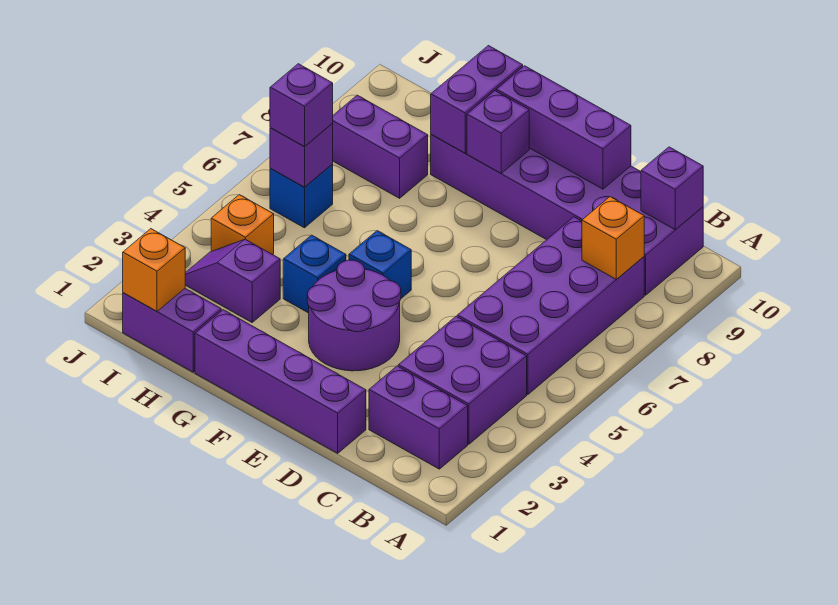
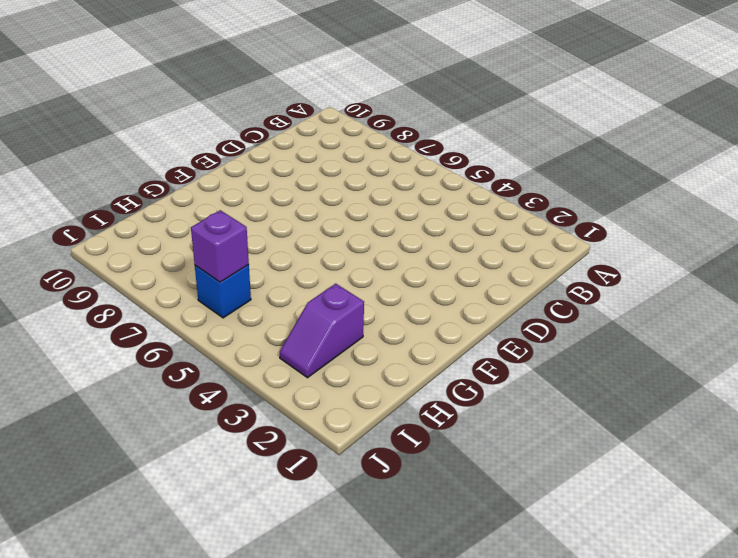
none -> purple brick B2:C2 level 1
none -> purple brick B3:C4 level 1
none -> purple brick B5:C8 level 1

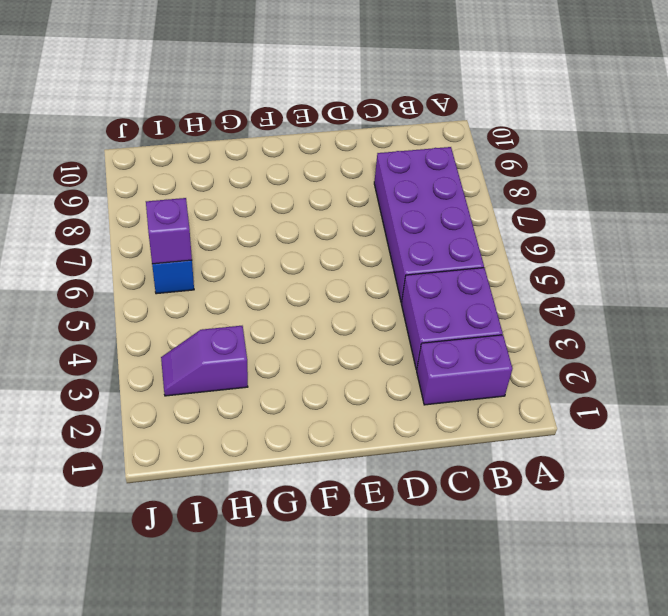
none -> purple brick B9:G10 level 1
none -> purple brick D1:G1 level 1
none -> purple round brick E3:F4 level 1

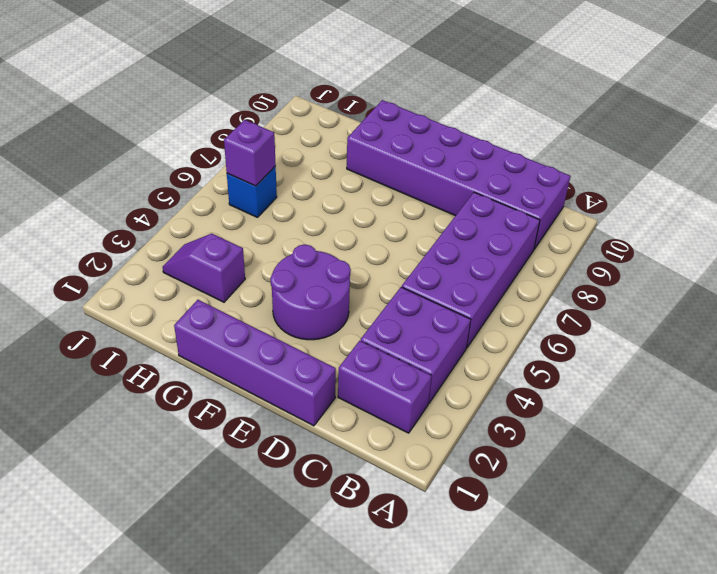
none -> blue brick F5 level 1
none -> blue brick G4 level 1
none -> purple brick H1:I1 level 1

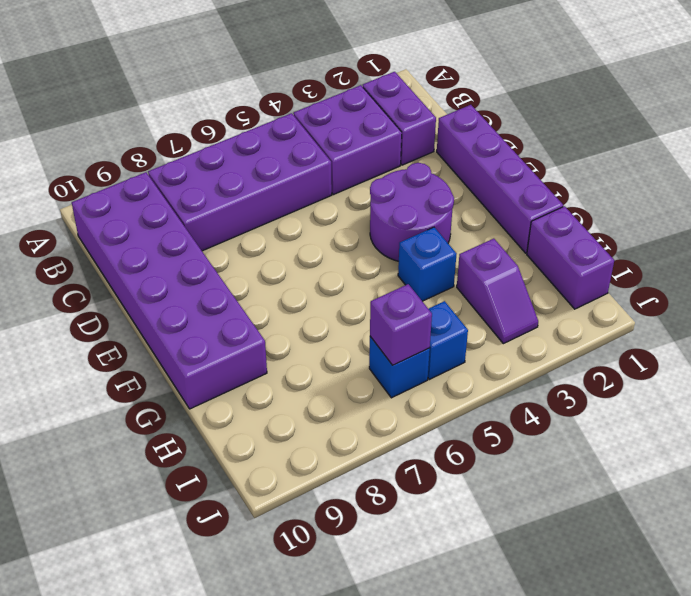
blue brick I5 level 1 -> blue brick F5 level 1
none -> purple brick H8:I8 level 1
none -> orange brick I4 level 1
none -> orange brick B8 level 2

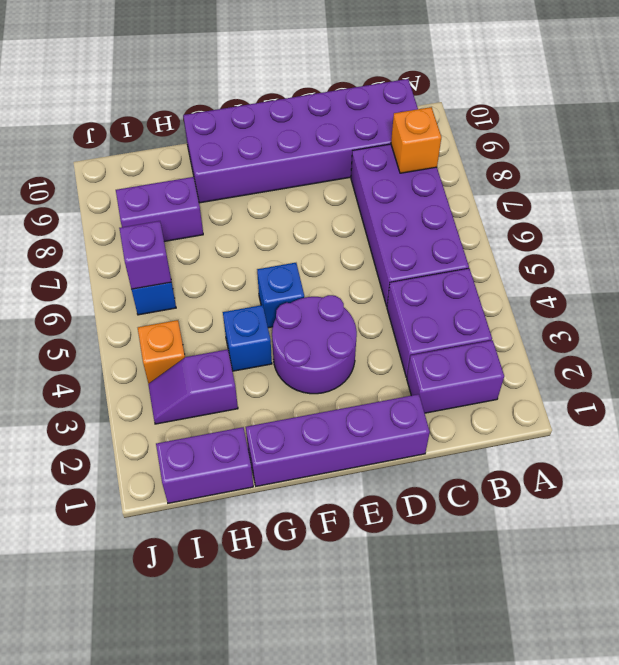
none -> purple brick B10 level 2
none -> purple brick D10:F10 level 2
none -> purple brick F9 level 2

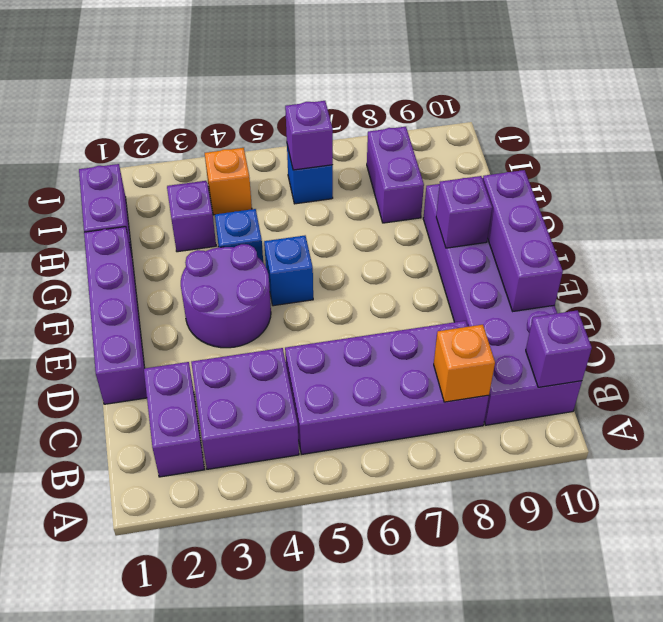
none -> purple brick G9:G10 level 2
none -> orange brick I1 level 2
none -> purple brick I6 level 3

